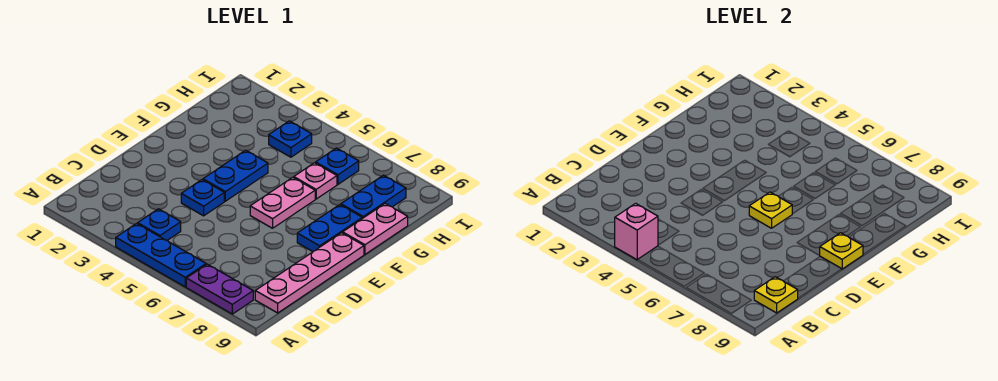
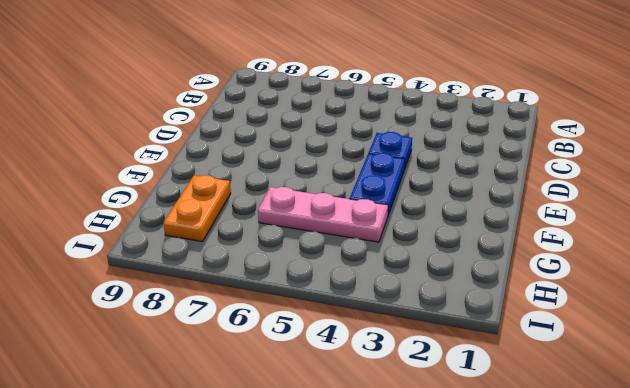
pink plate G4:G6 level 1 -> pink plate G6 level 1
orange plate G8:H8 level 1 -> blue plate G8:H8 level 1
none -> blue plate A4:A6 level 1
none -> purple plate A7:A8 level 1
none -> blue plate B4 level 1

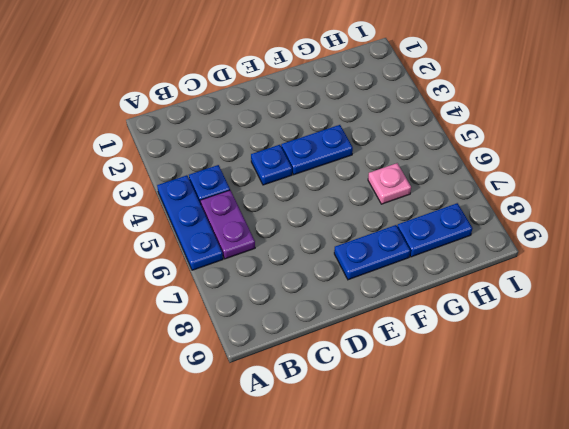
purple plate B5:B6 level 1 -> purple plate A7:A8 level 1
none -> pink plate B9:E9 level 1
none -> pink plate E6:F6 level 1
none -> pink plate F9:G9 level 1

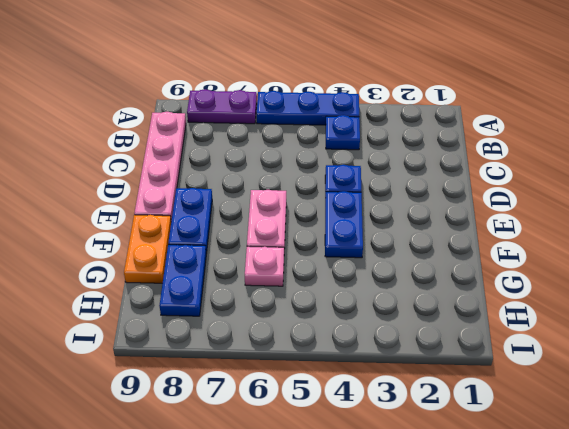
orange plate F9:G9 level 1 -> pink plate F9:G9 level 1
none -> blue plate H4 level 1
none -> blue plate H6 level 1
none -> pink brick A4 level 2

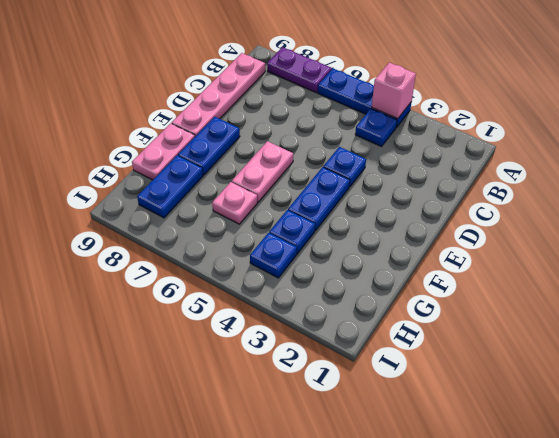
blue plate G4 level 1 -> blue plate H6 level 1
none -> yellow plate B9 level 2
none -> yellow plate E6 level 2
none -> yellow plate E9 level 2

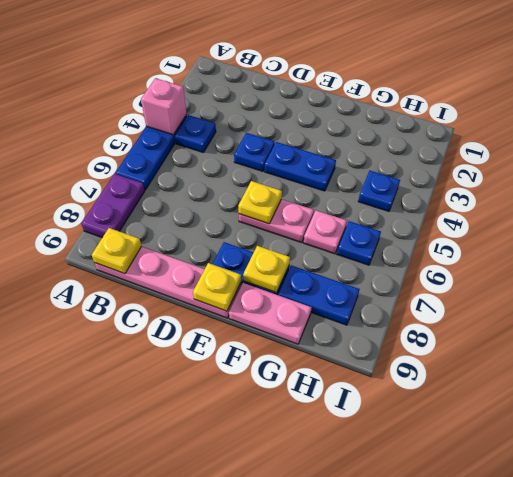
yellow plate F8 level 2 -> none

